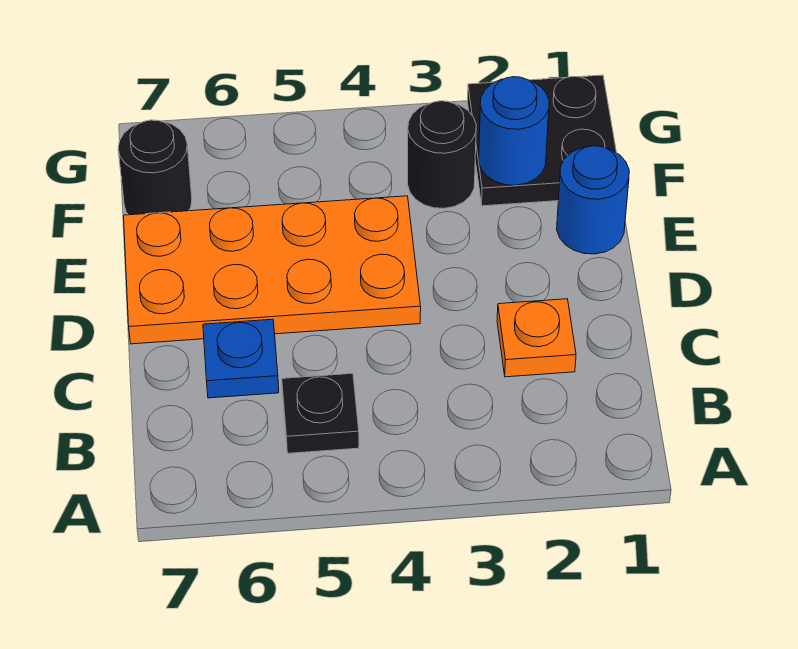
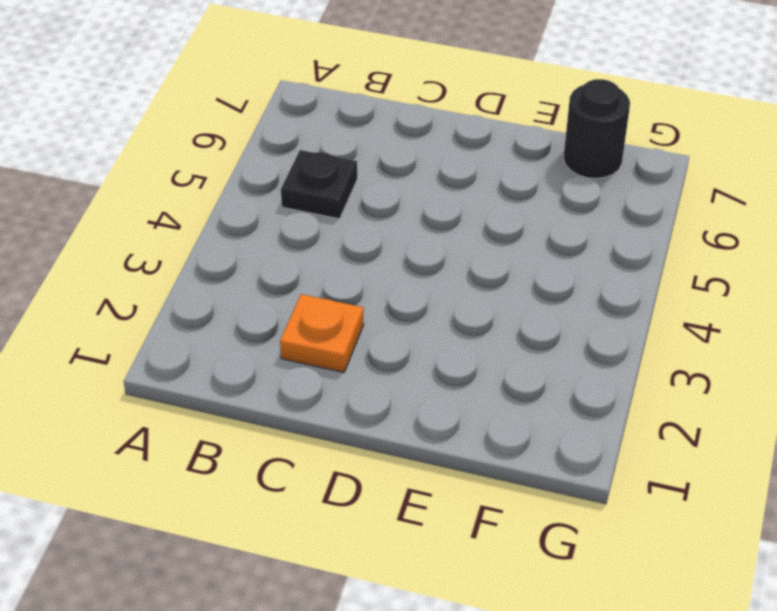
none -> blue plate C6 level 1
none -> orange plate D4:E7 level 1

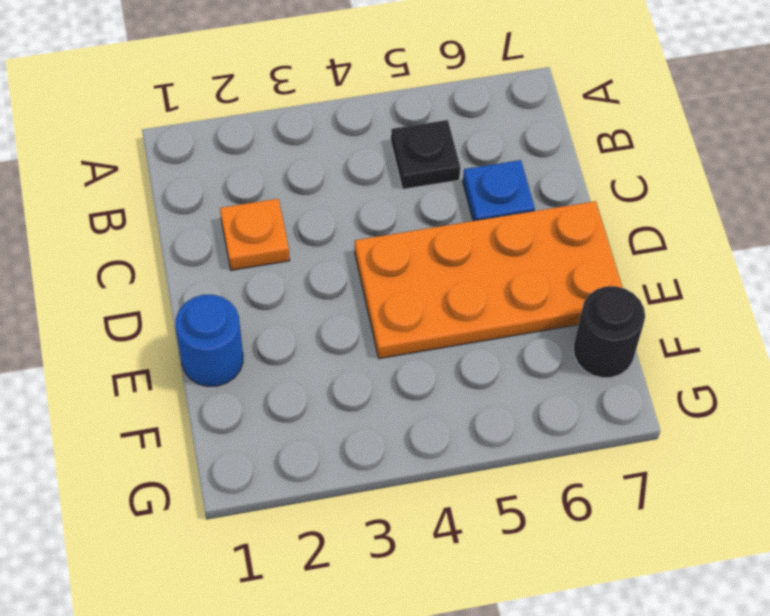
none -> black plate F1:G2 level 1
none -> black round brick F3 level 1

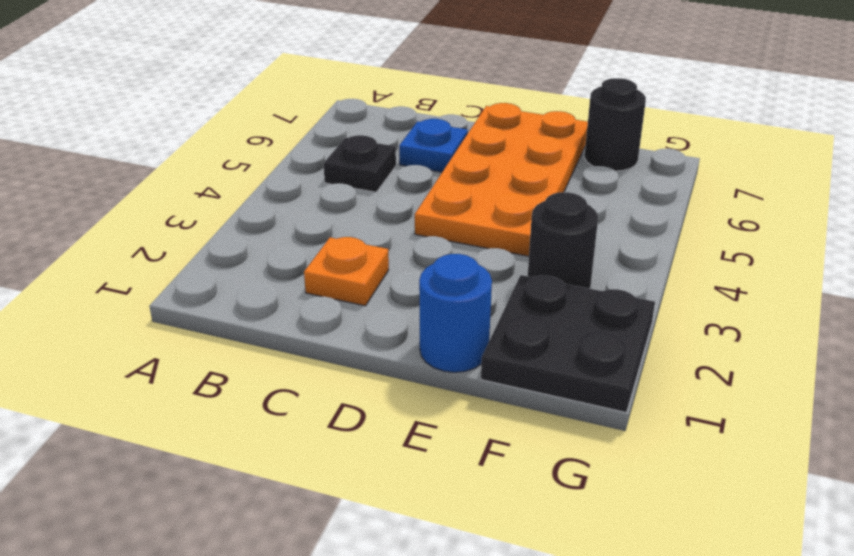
none -> blue round brick F2 level 2

